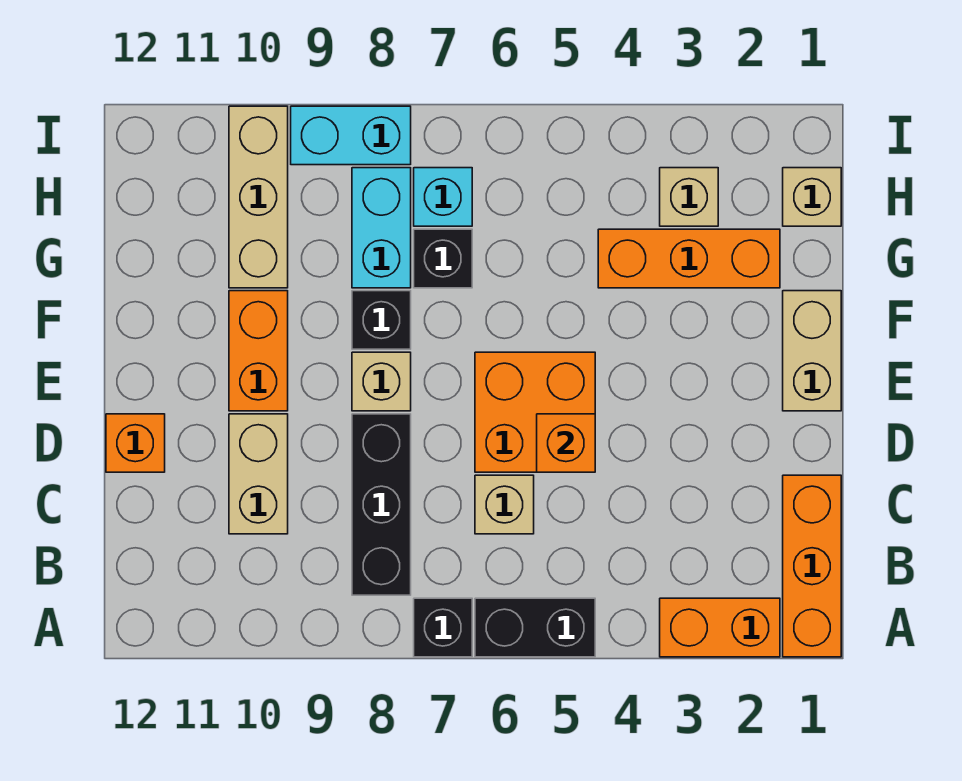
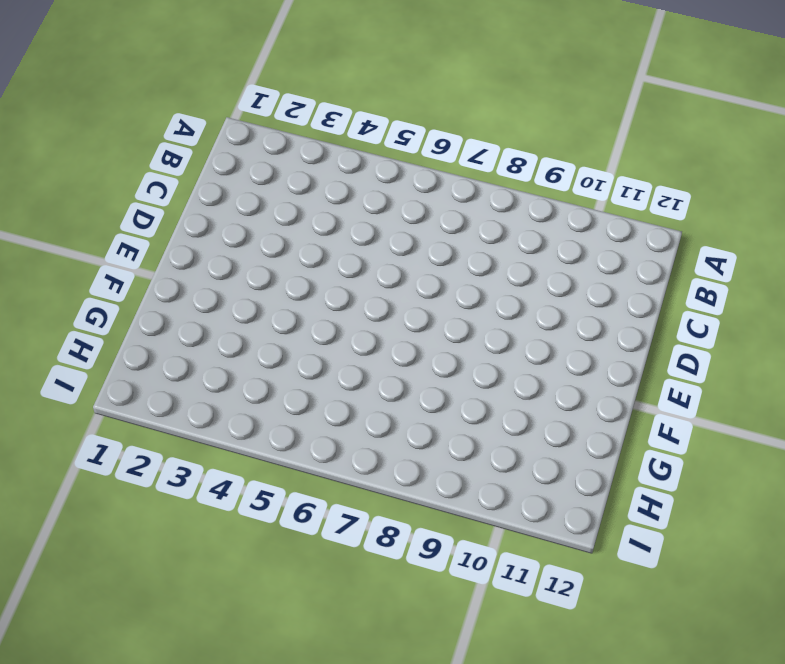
none -> orange brick A1:C1 level 1
none -> orange brick A2:A3 level 1
none -> black brick A5:A6 level 1

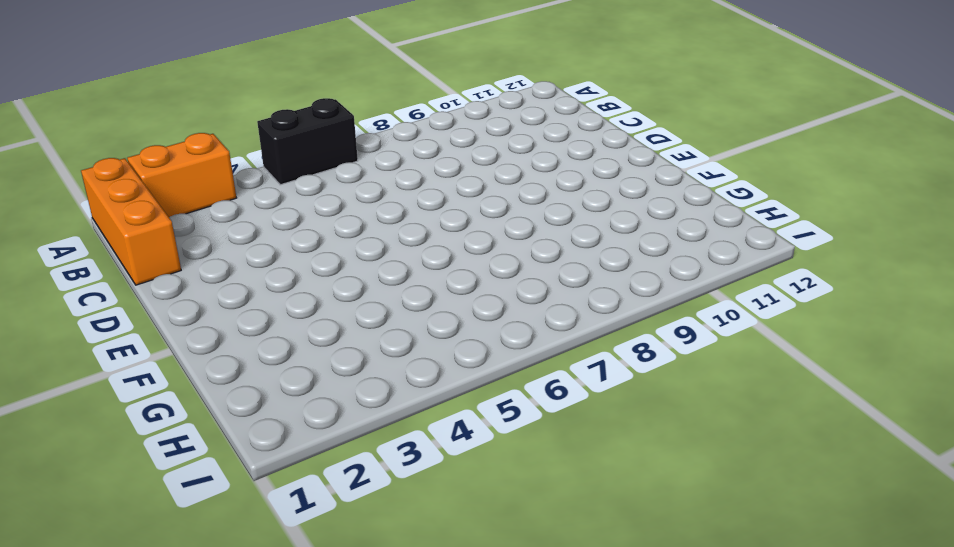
none -> black brick A7 level 1
none -> black brick B8:D8 level 1
none -> tan brick C6 level 1

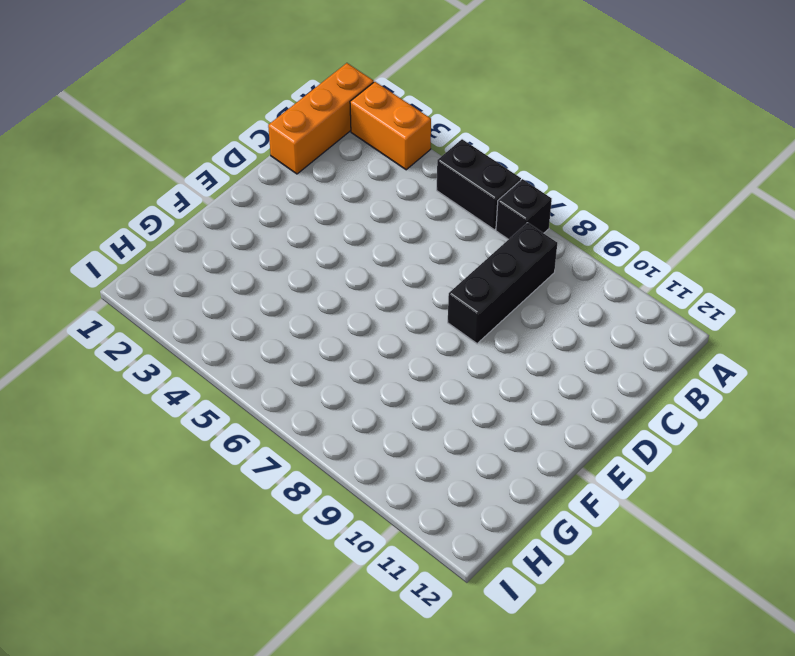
none -> tan brick C6 level 1
none -> tan brick C10:D10 level 1
none -> orange brick D5:E6 level 1

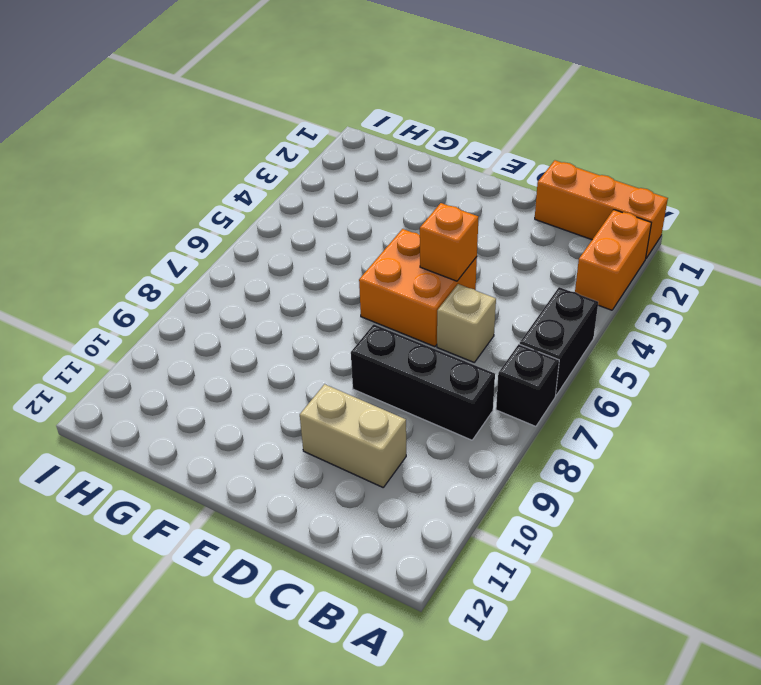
none -> orange brick D12 level 1
none -> tan brick E1:F1 level 1
none -> tan brick E8 level 1

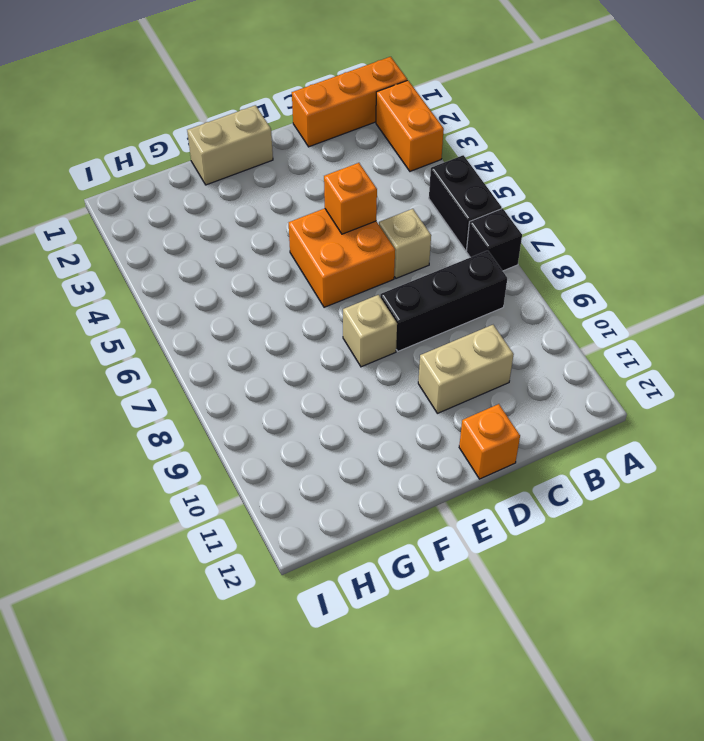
none -> orange brick E10:F10 level 1
none -> black brick F8 level 1
none -> orange brick G2:G4 level 1

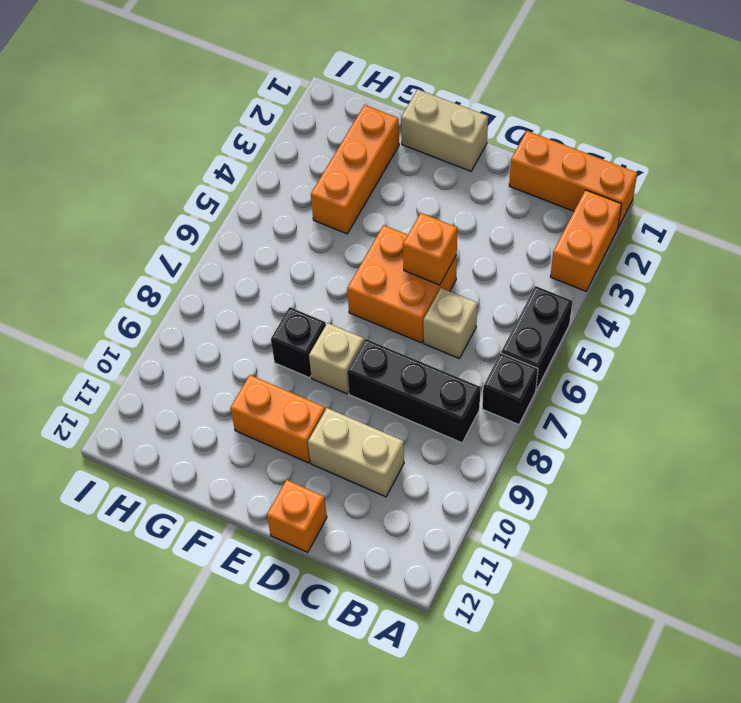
none -> black brick G7 level 1
none -> cyan brick G8:H8 level 1
none -> tan brick G10:I10 level 1

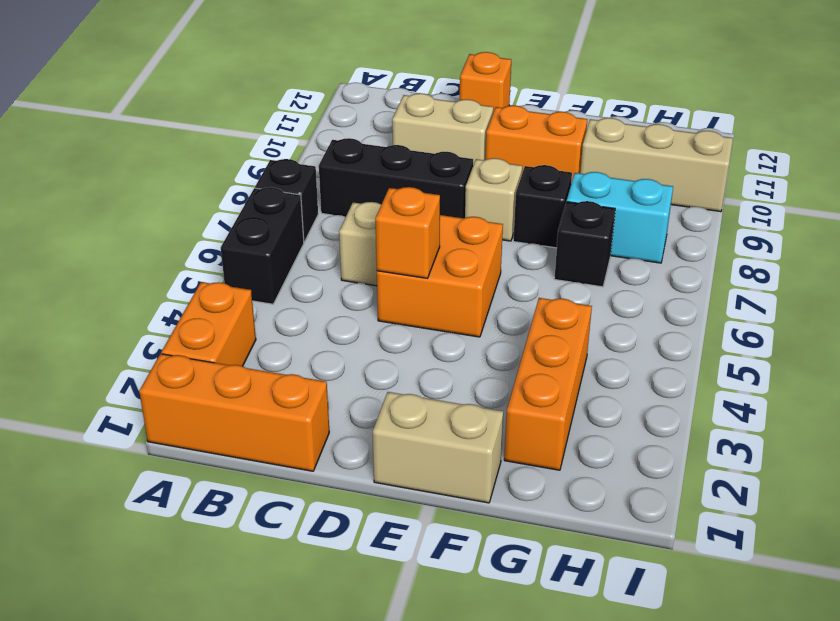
none -> tan brick H1 level 1
none -> tan brick H3 level 1
none -> cyan brick H7 level 1

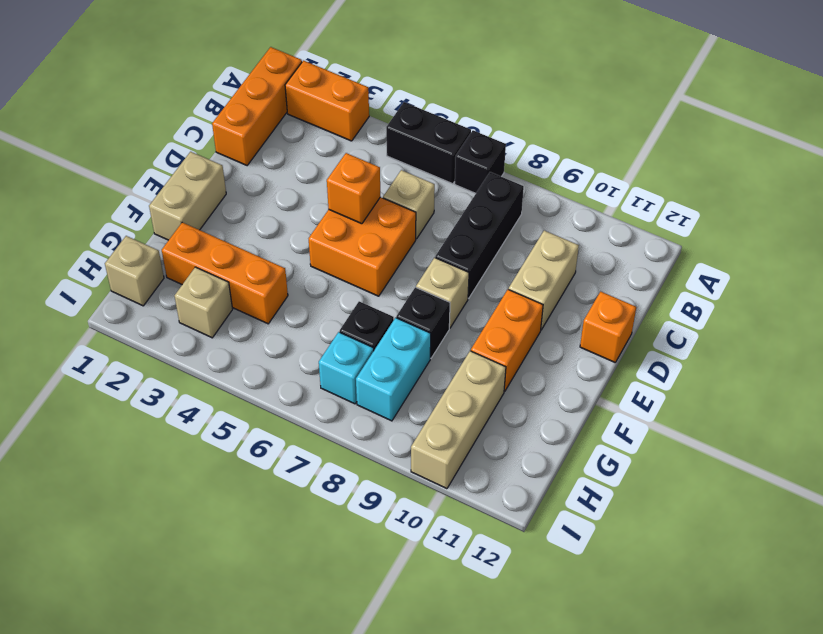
none -> cyan brick I8:I9 level 1

